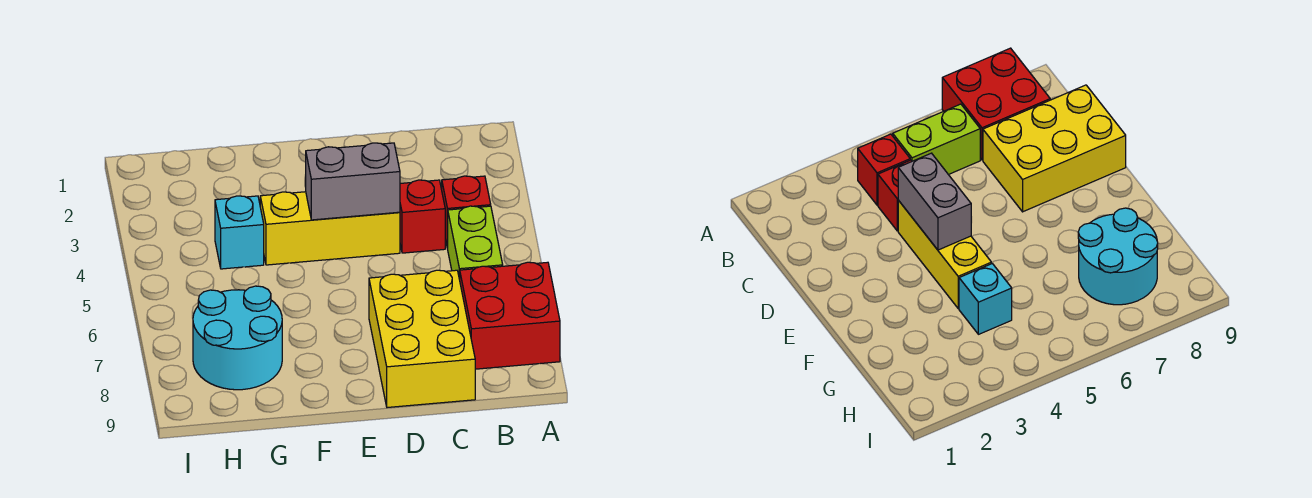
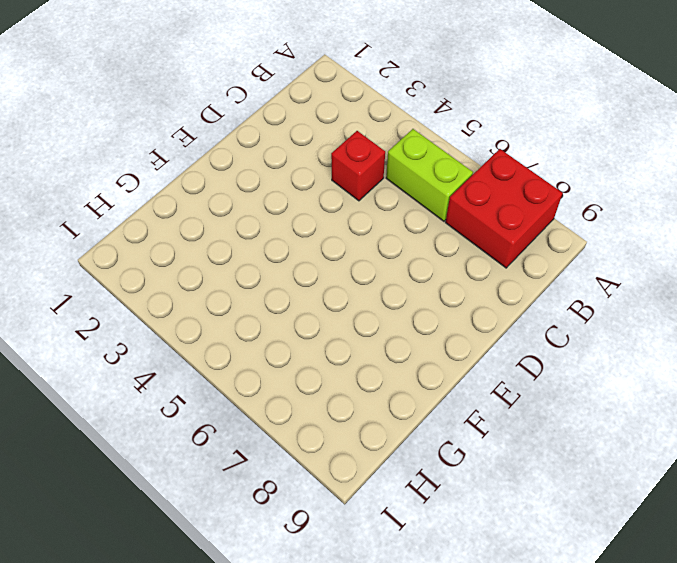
none -> red brick B4 level 1
none -> yellow brick C7:D9 level 1

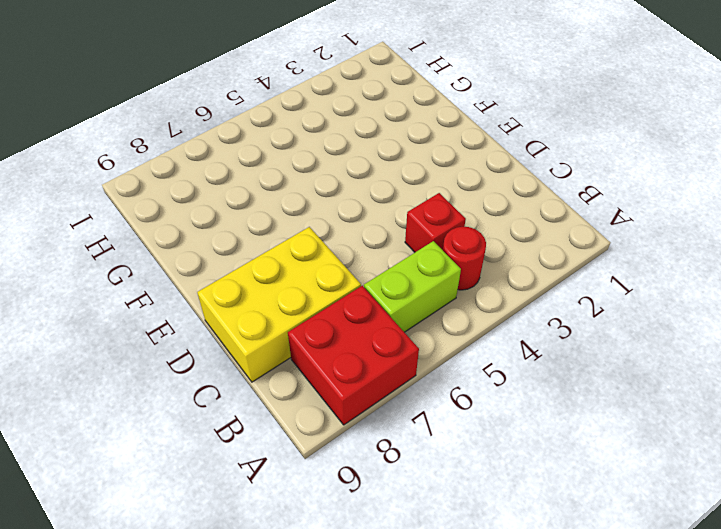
red round brick B4 level 1 -> red brick B4 level 1
none -> yellow brick D4:F4 level 1
none -> cyan brick G4 level 1

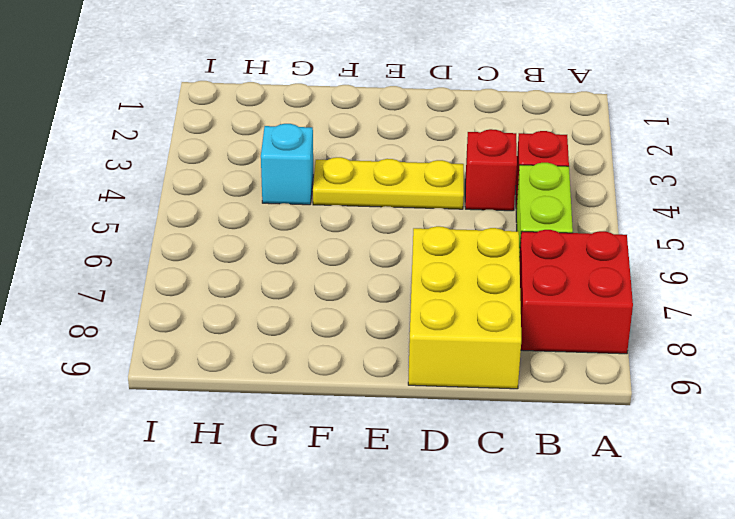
yellow plate D4:F4 level 1 -> yellow brick D4:F4 level 1
none -> cyan round brick G7:H8 level 1
none -> grey brick D4:E4 level 2

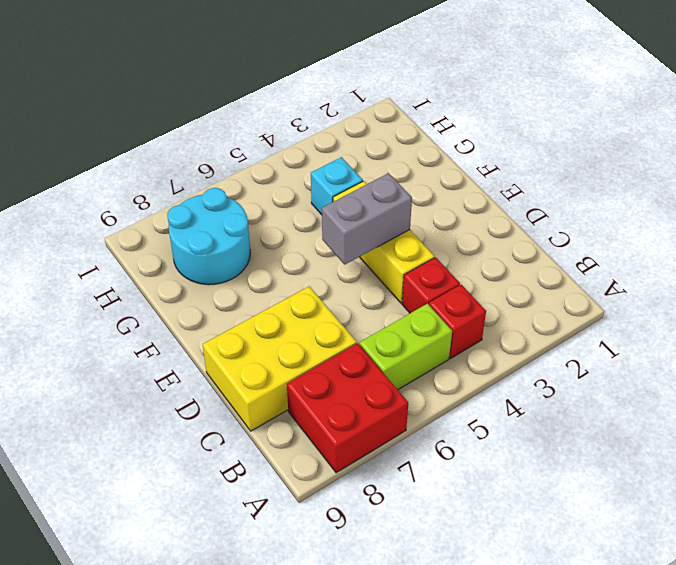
grey brick E4:E5 level 2 -> grey brick D4:E4 level 2

